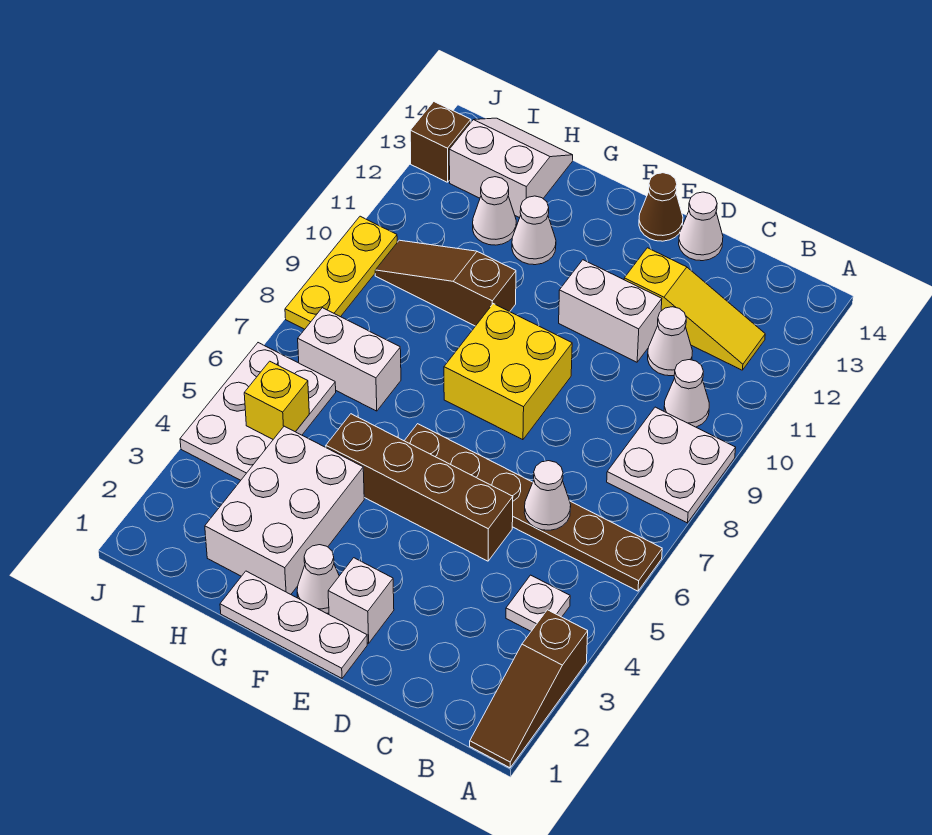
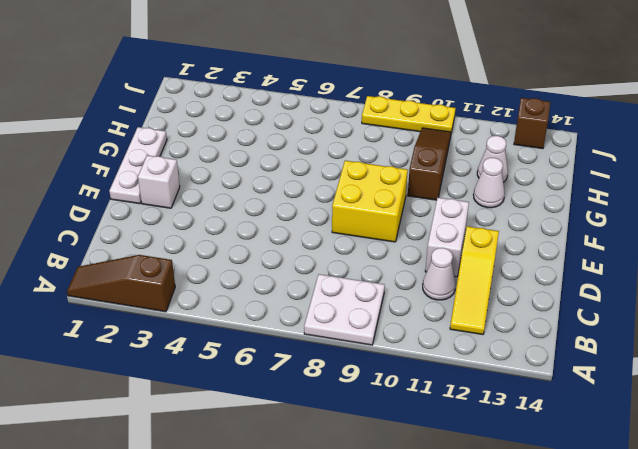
none -> brown plate A6:F6 level 1
none -> white plate B4 level 1
none -> white cone B10 level 1

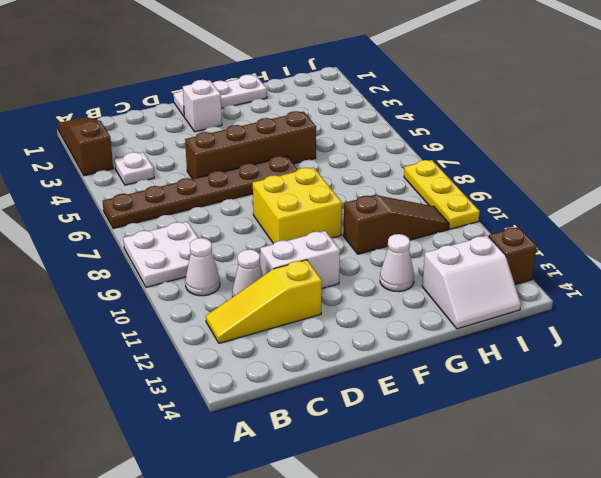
none -> white cone D14 level 1
none -> brown cone E14 level 1
none -> white cone F2 level 1

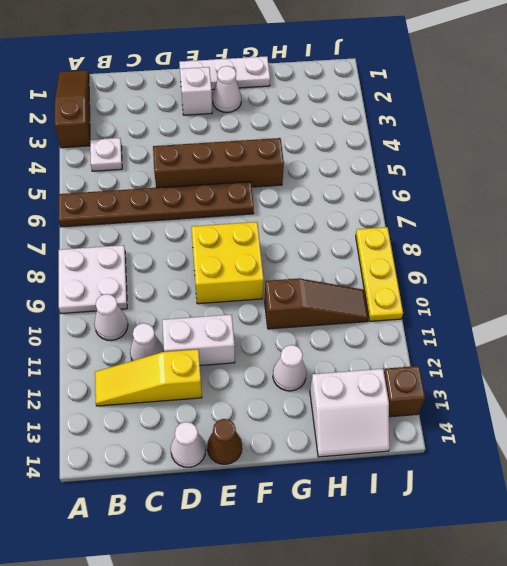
none -> white brick G2:H4 level 1
none -> white brick H7:I7 level 1
none -> white cone H12 level 1

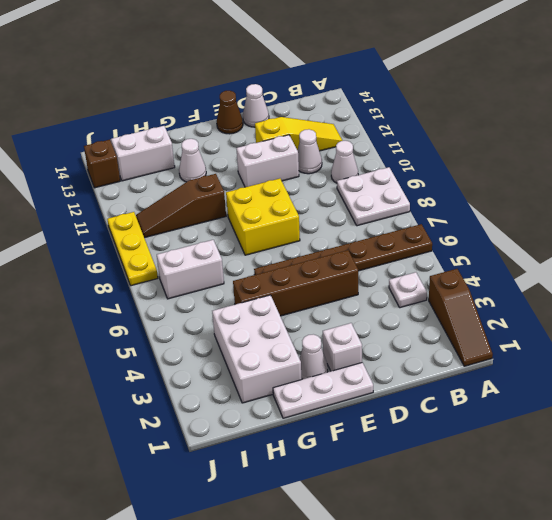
none -> white cone H12 level 1
none -> white plate I4:J6 level 1
none -> white cone C6 level 2

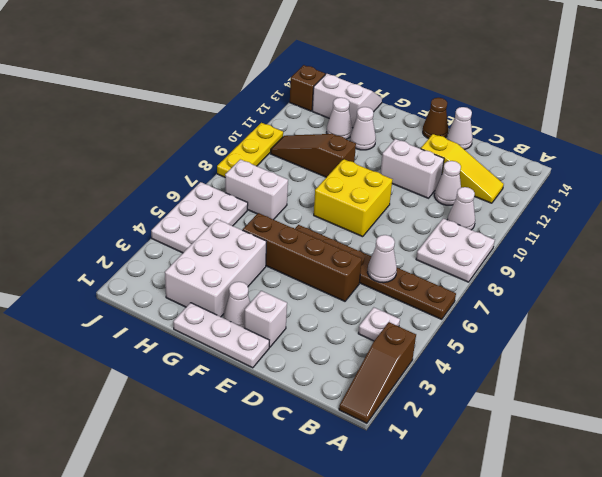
none -> yellow brick I5 level 2

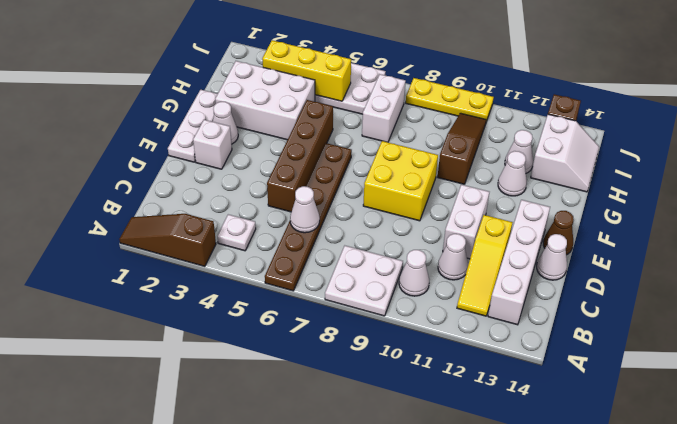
white brick B13:E13 level 1 -> none
yellow brick I3:I5 level 2 -> yellow brick I5 level 2

